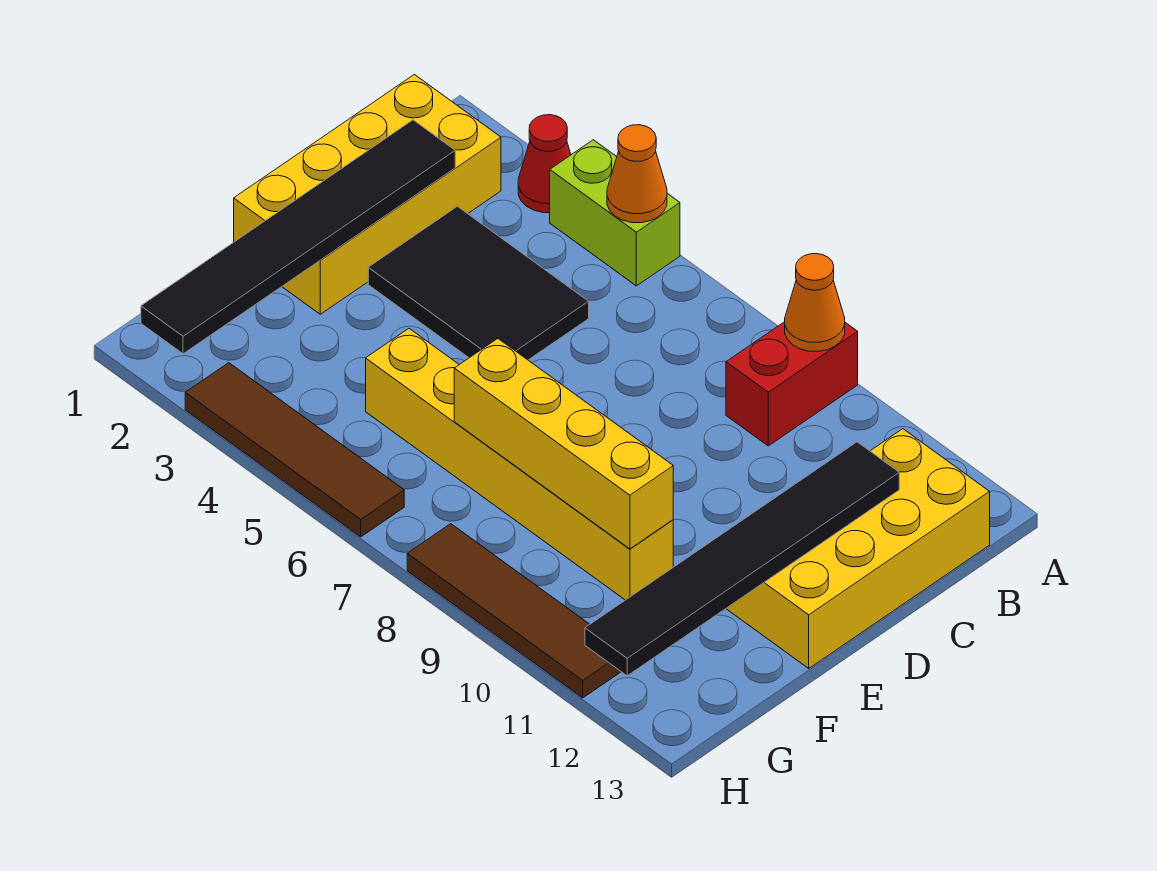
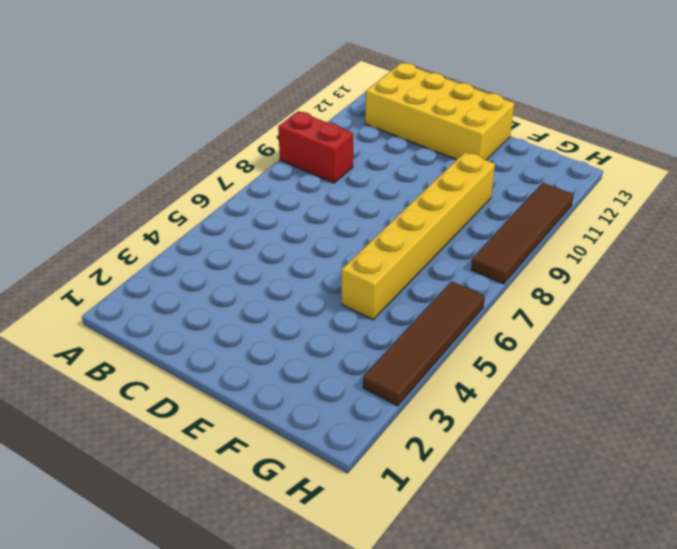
none -> red cone A3 level 1
none -> lime brick A4:A5 level 1
none -> yellow brick B1:E2 level 1

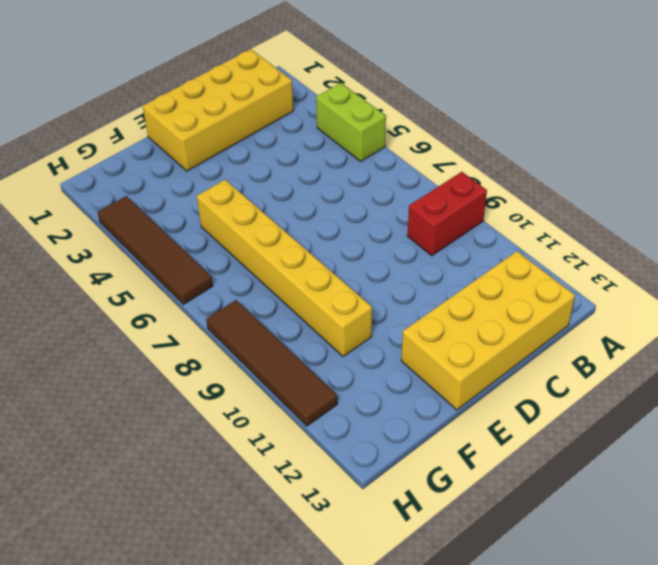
none -> red cone A3 level 1
none -> black tile C3:D5 level 1
none -> orange cone A5 level 2

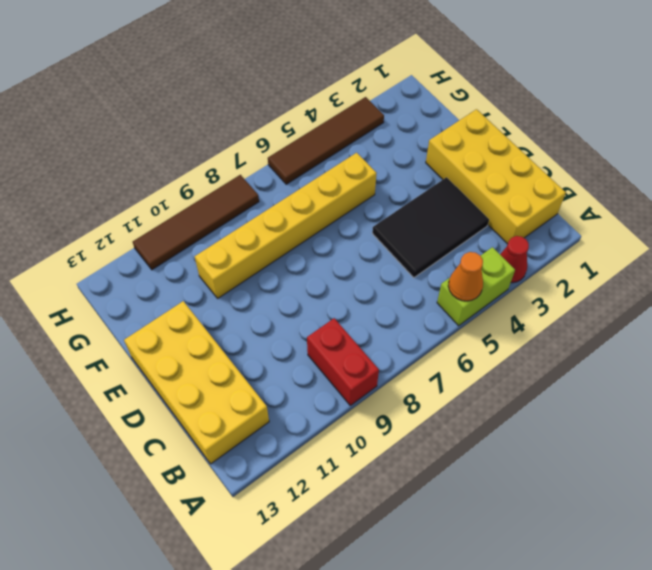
none -> orange cone A9 level 2
none -> black tile C2:H2 level 2
none -> black tile C12:H12 level 2

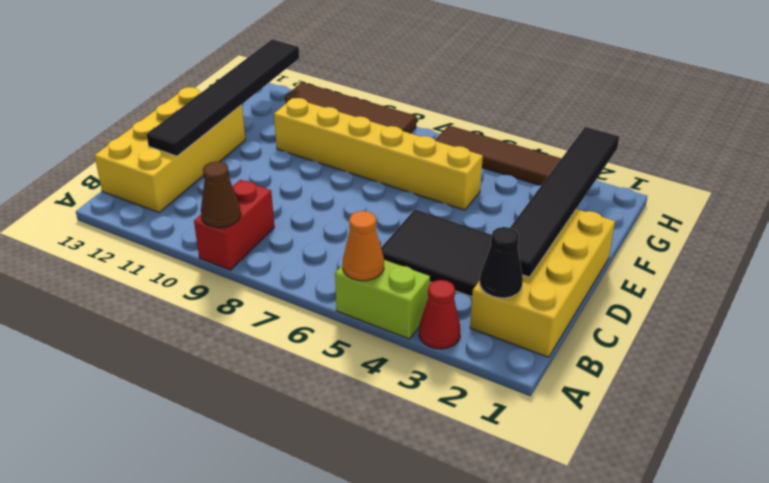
brown cone A9 level 2 -> orange cone A9 level 2
black cone B2 level 2 -> none
none -> yellow brick F7:F10 level 2

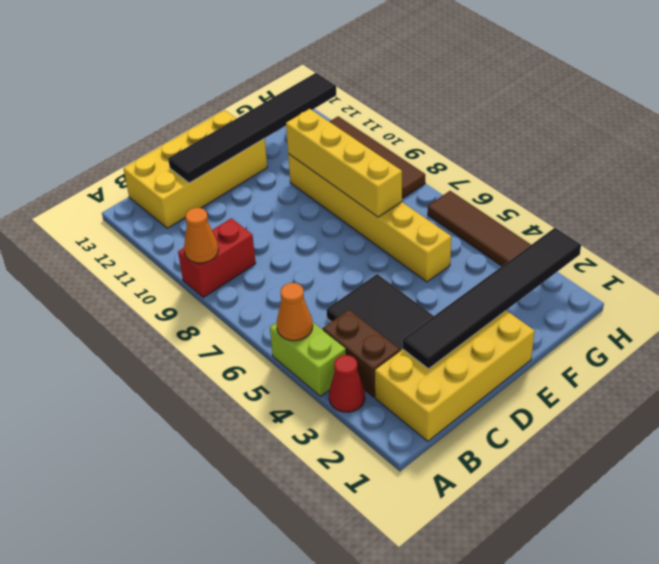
brown brick B3:B4 level 1 -> none

